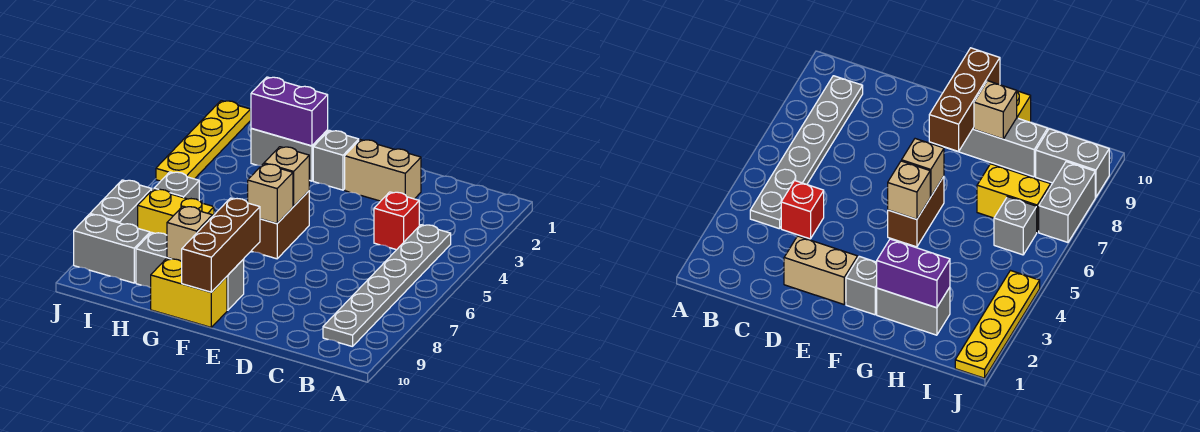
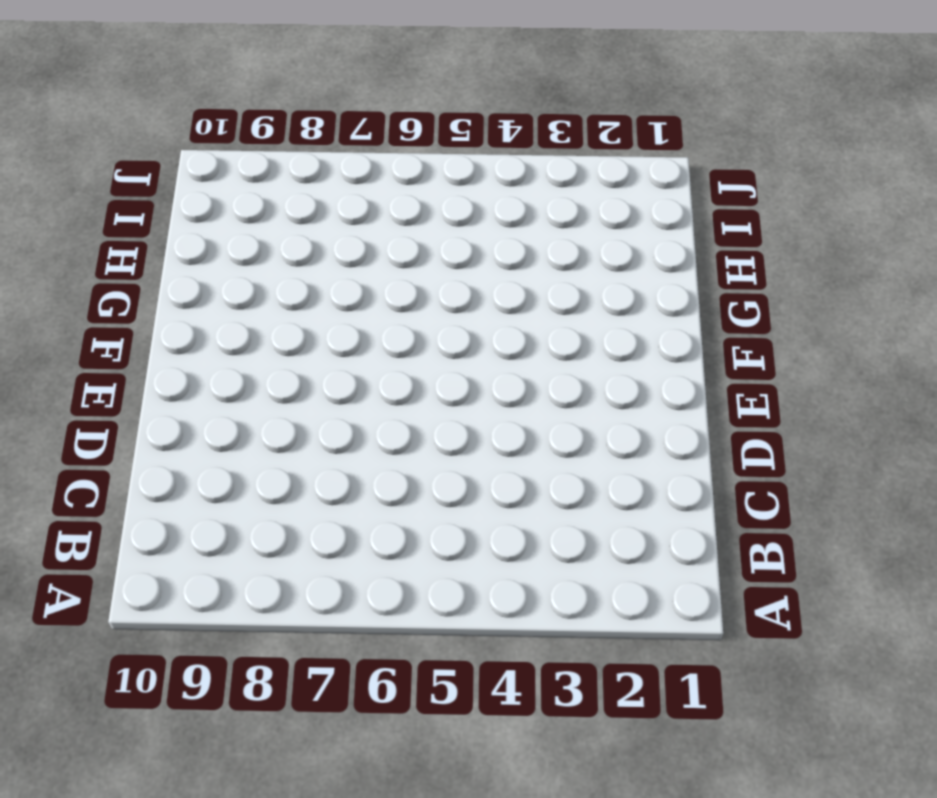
none -> grey plate B4:B9 level 1
none -> red brick C4 level 1
none -> tan brick D2:E2 level 1

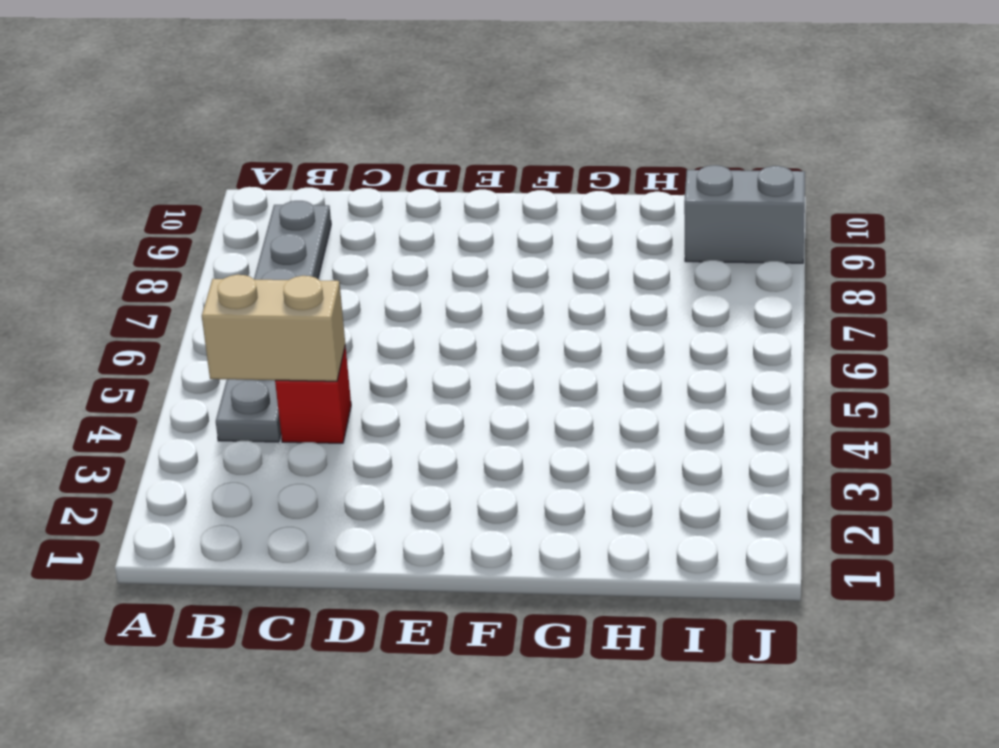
tan brick B4:C4 level 2 -> tan brick D2:E2 level 1
none -> grey brick F2 level 1
none -> brown brick F5:F6 level 1
none -> grey brick F9:H9 level 1

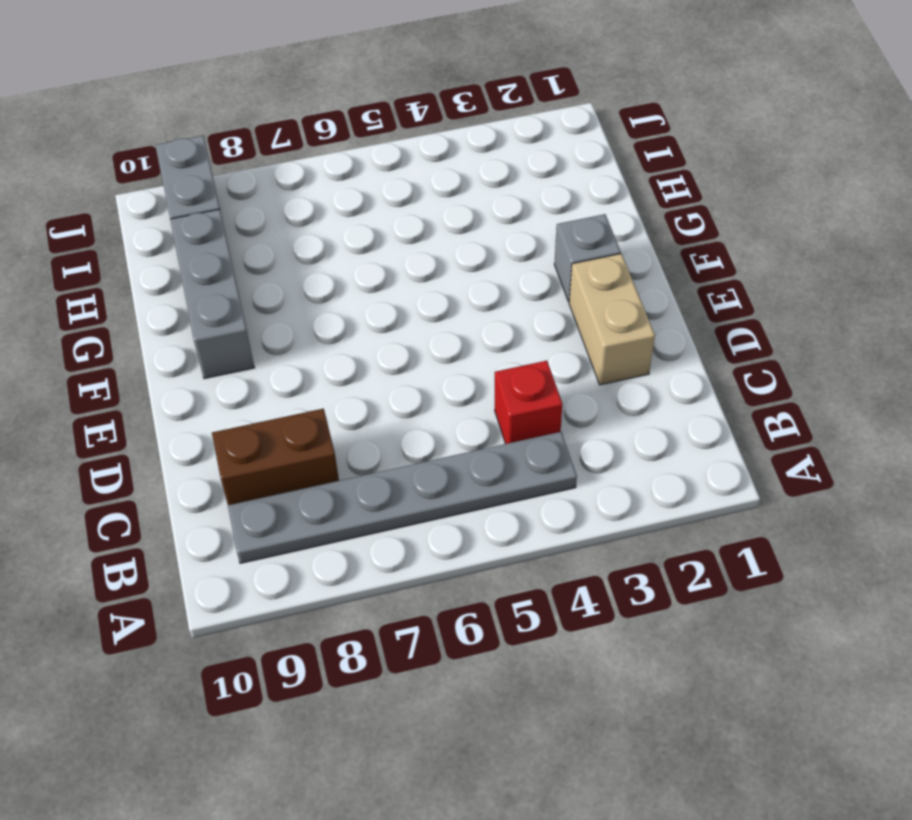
brown brick C8:C9 level 1 -> brown brick F5:F6 level 1
none -> yellow brick F10:G10 level 1
none -> grey brick G2:H2 level 1
none -> yellow brick H7:I7 level 1

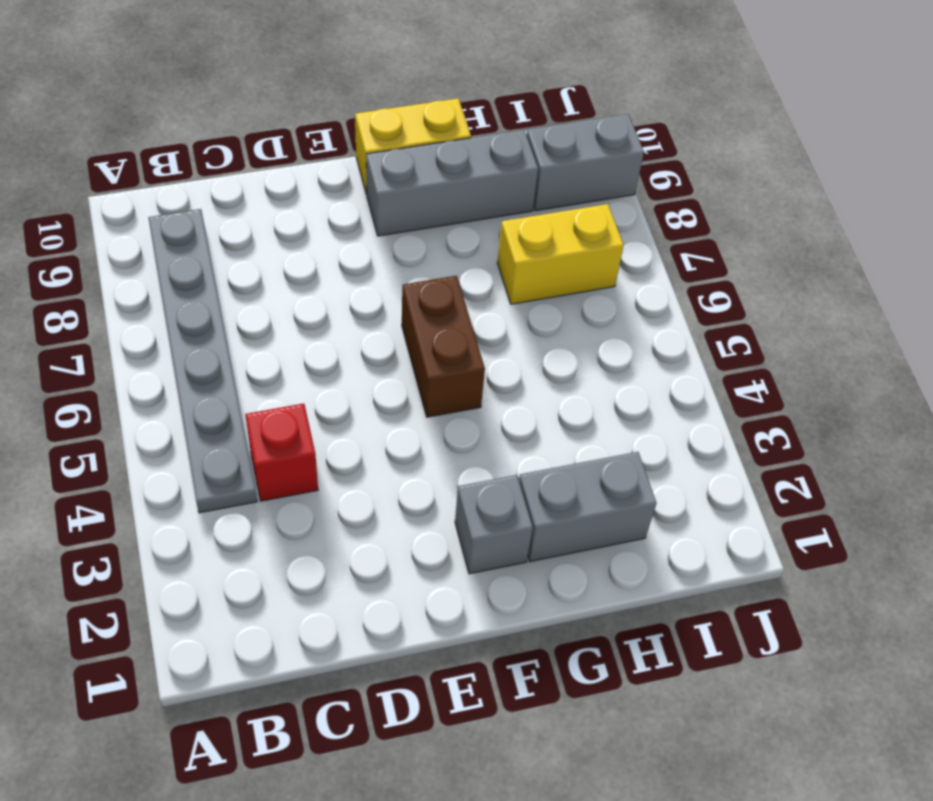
none -> tan brick D2:E2 level 1
none -> grey brick I6 level 1
none -> yellow plate J1:J4 level 1

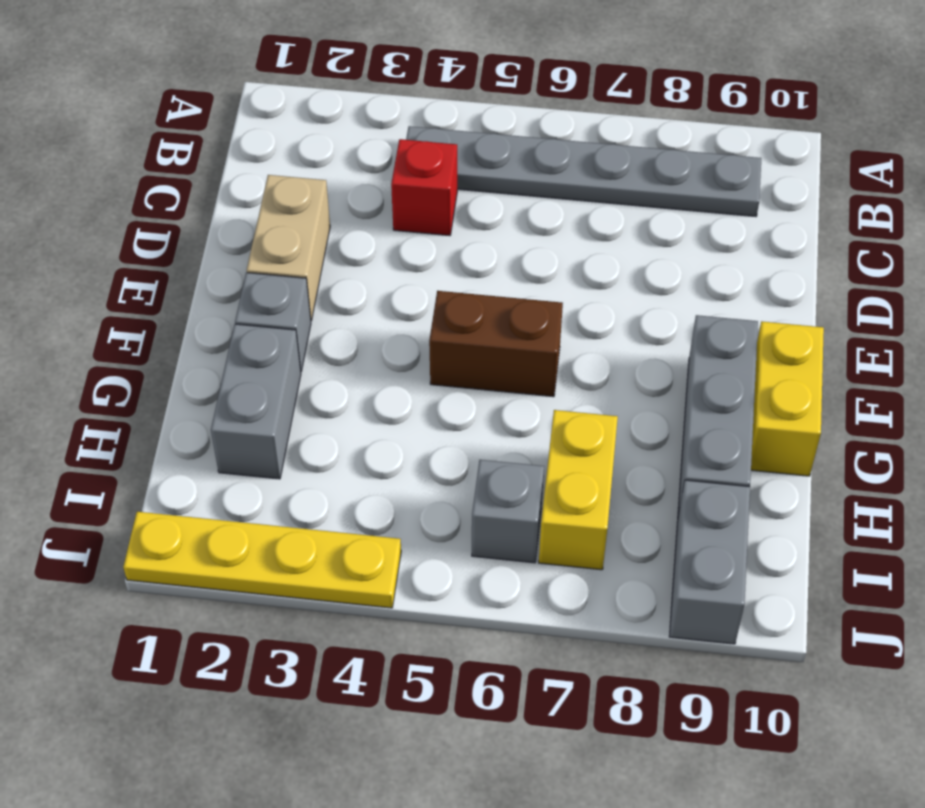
none -> grey brick J7:J8 level 1
none -> tan brick F5 level 2
none -> tan brick F6 level 2

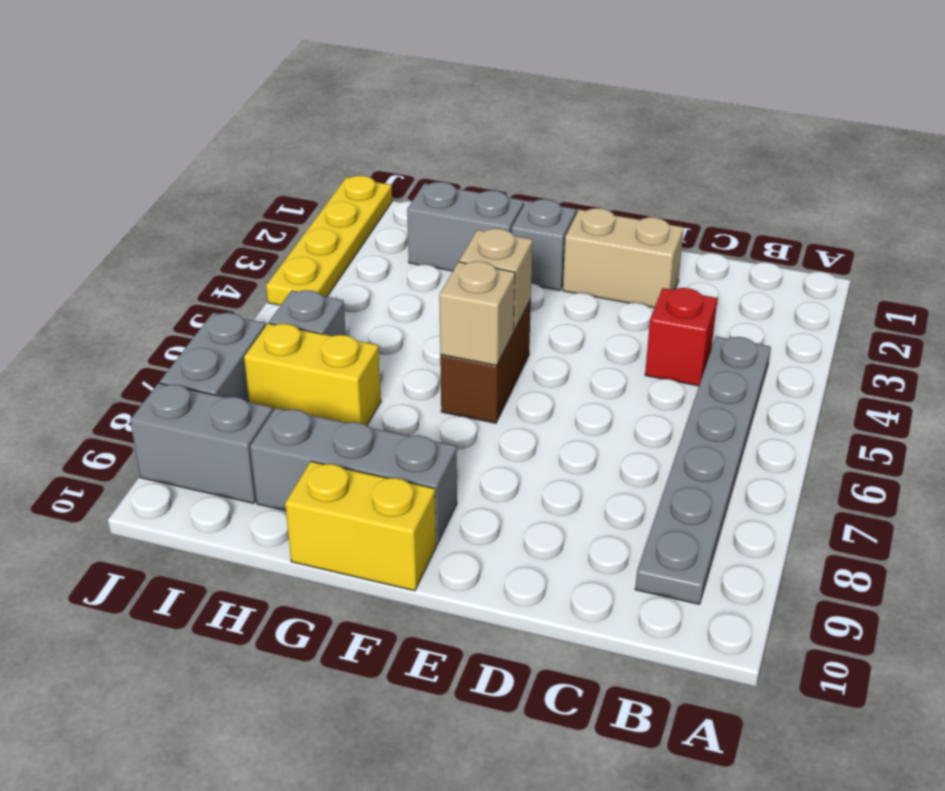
none -> brown brick F8:F10 level 2
none -> purple brick G2:H2 level 2
none -> tan brick G9 level 2

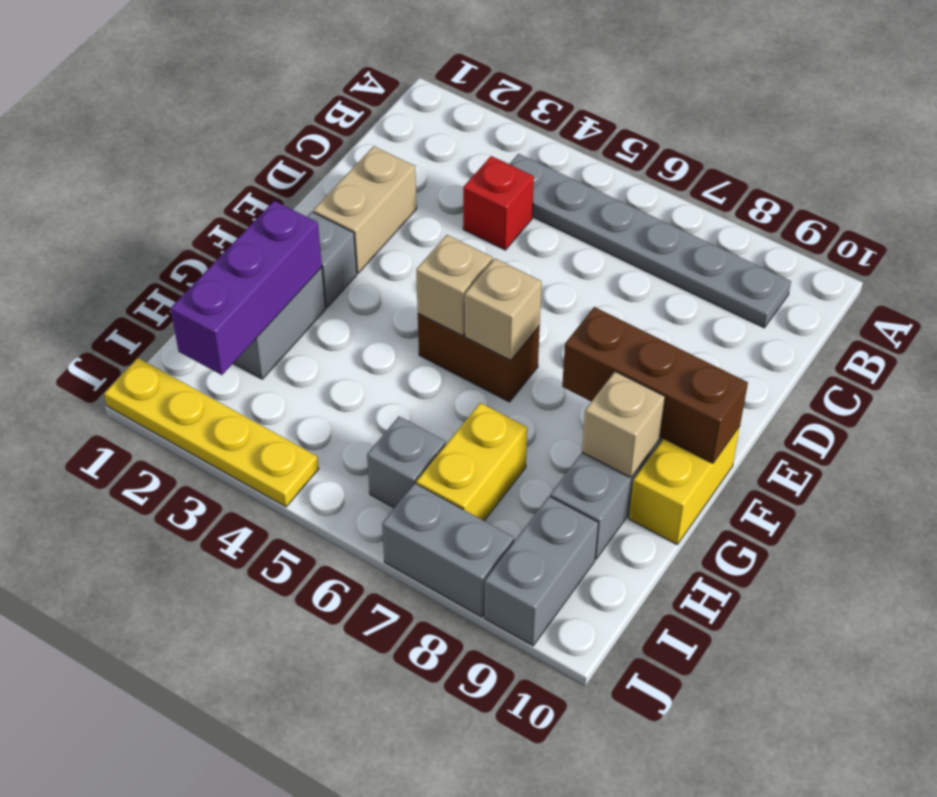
purple brick G2:I2 level 2 -> purple brick G2:H2 level 2

